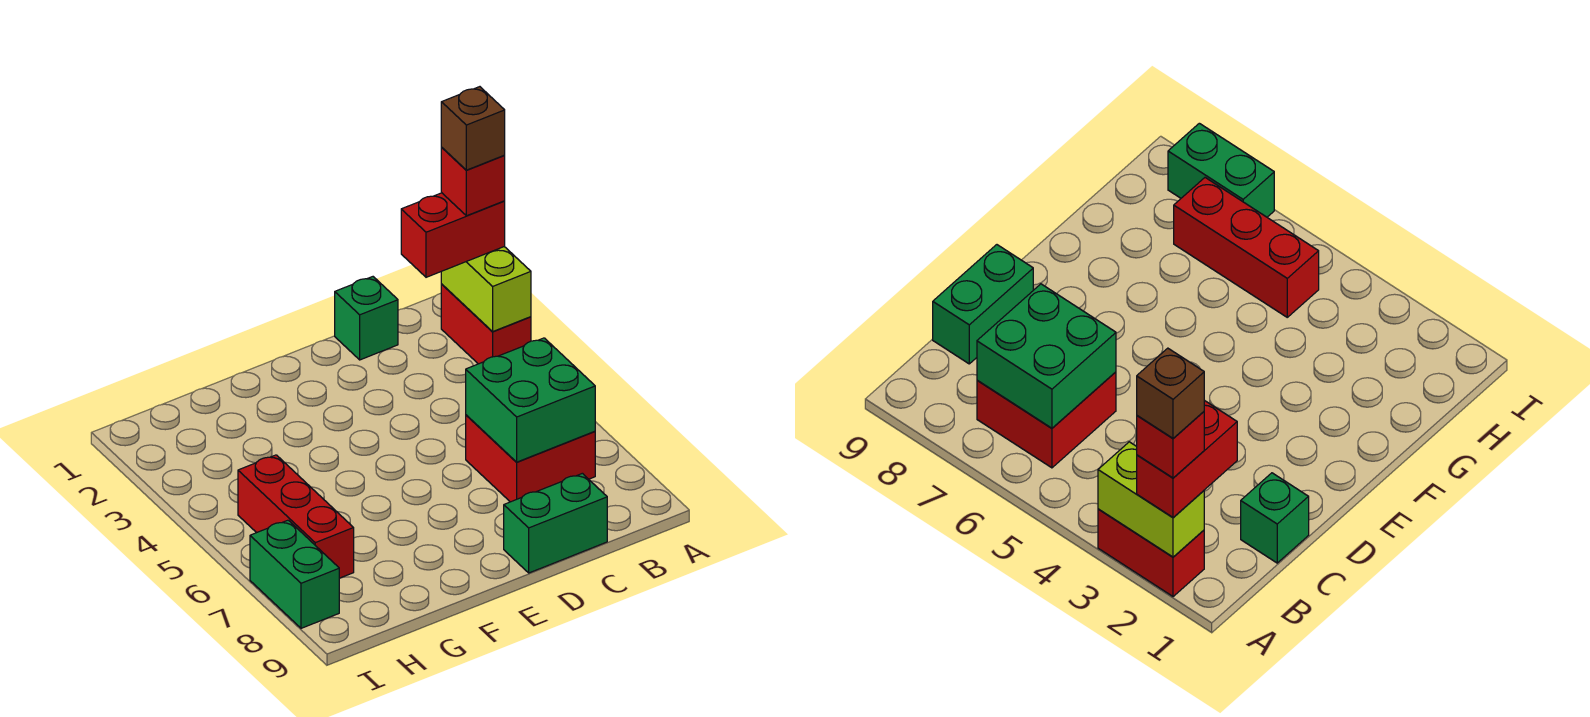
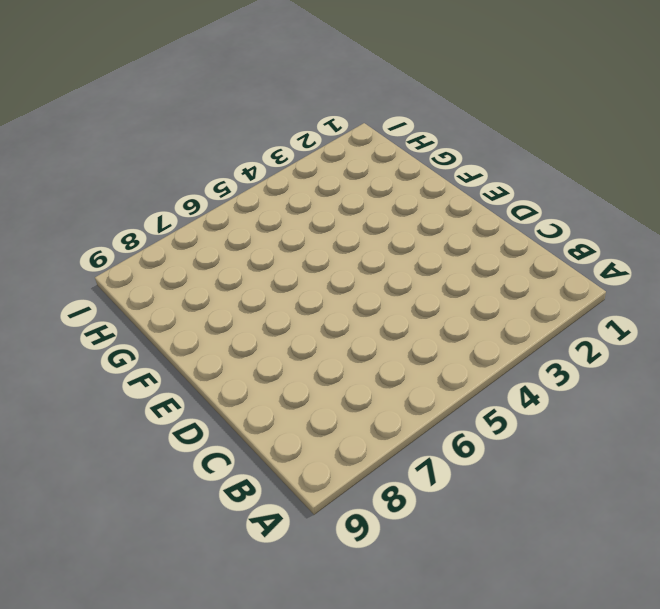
none -> red brick A2:A3 level 1
none -> red brick B6:C7 level 1

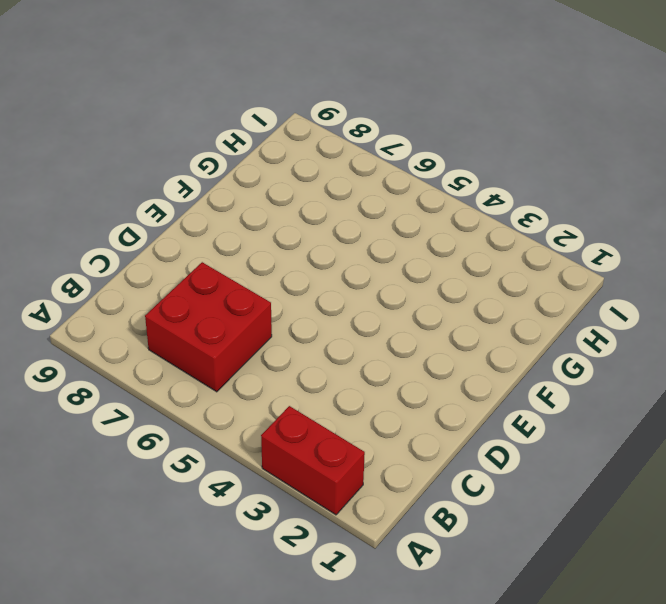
none -> green brick C1 level 1
none -> green brick C9:D9 level 1

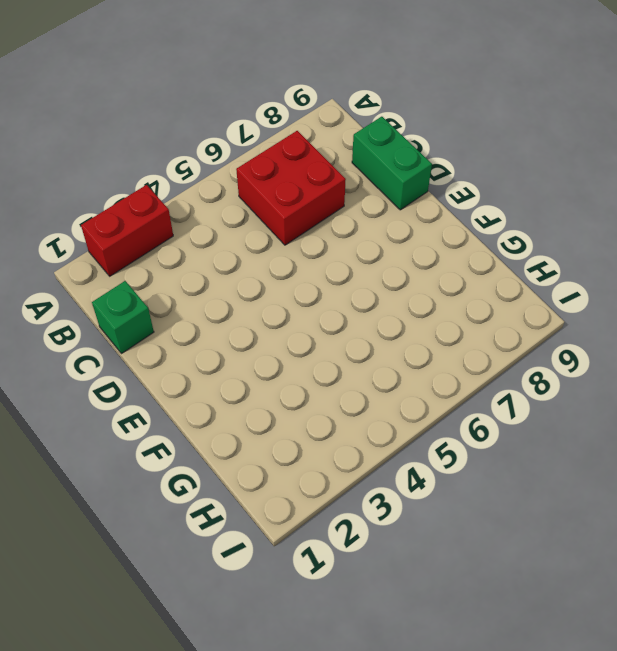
none -> red brick H5:H7 level 1
none -> green brick I7:I8 level 1

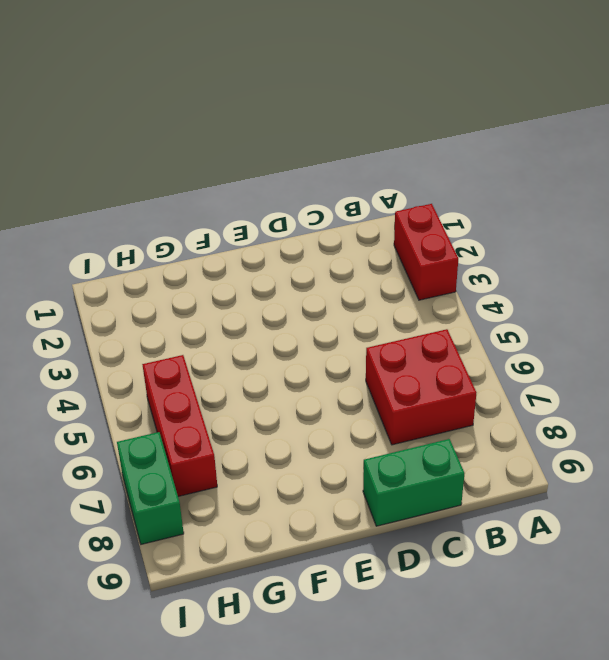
none -> green brick C1 level 1
none -> lime brick A2:A3 level 2

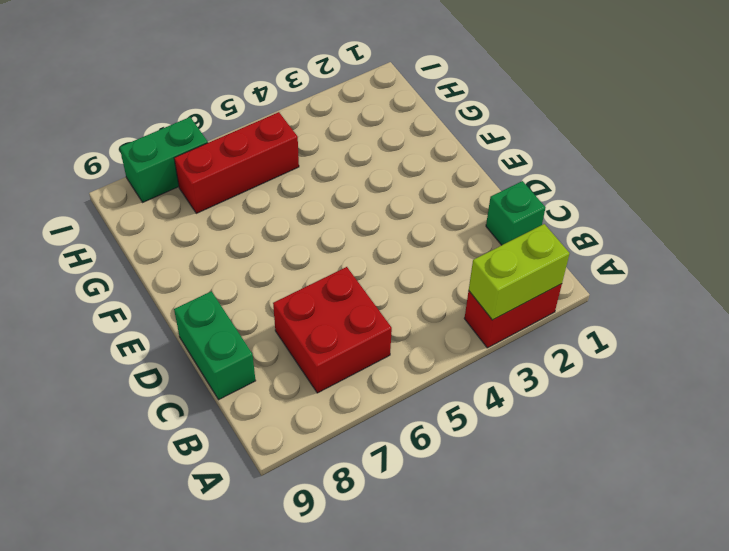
none -> green brick B6:C7 level 2
none -> red brick A2:B2 level 3

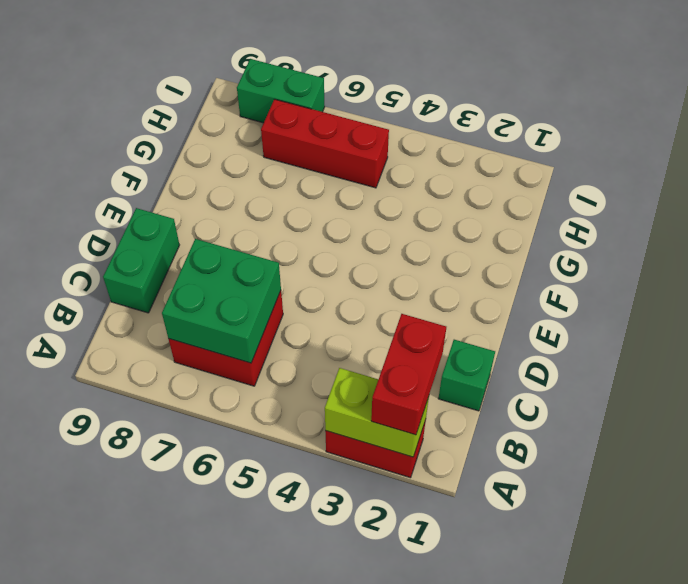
none -> red brick A2 level 4
none -> brown brick A2 level 5

